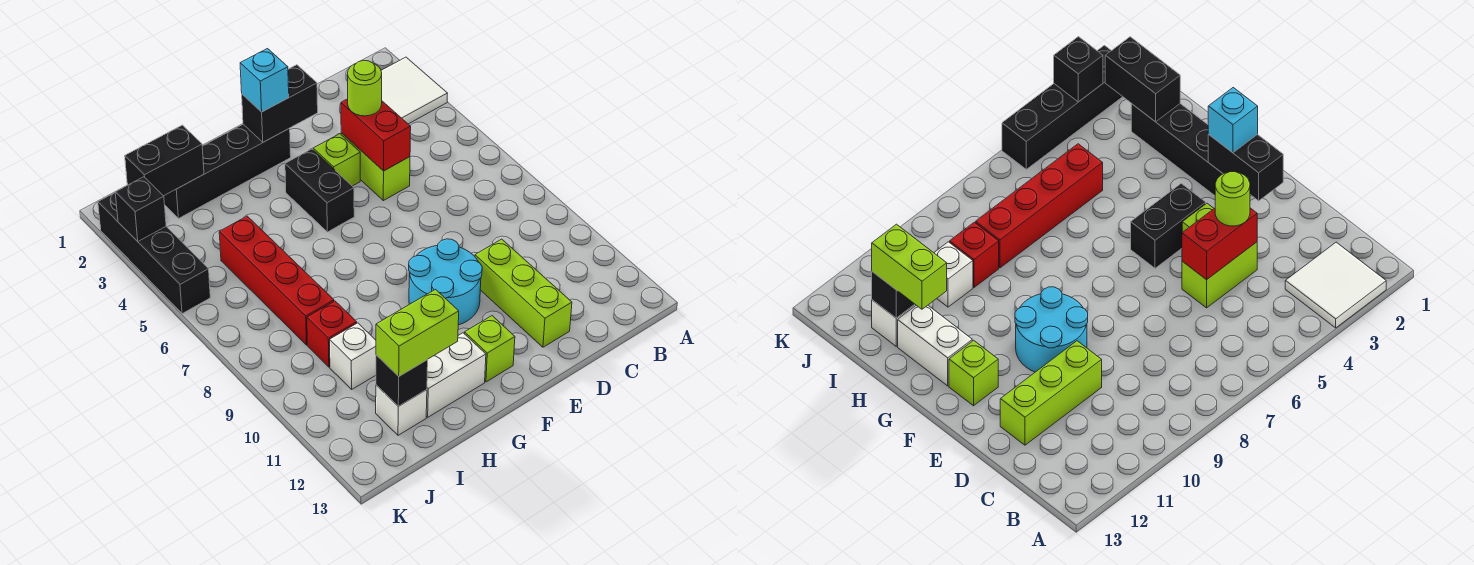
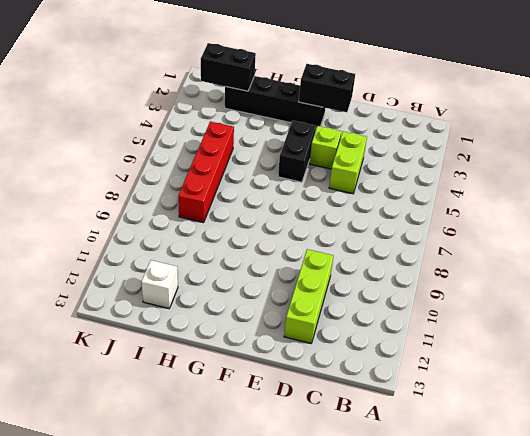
none -> white tile A2:B3 level 1
none -> cyan round brick E9:F10 level 1
none -> lime brick F12 level 1

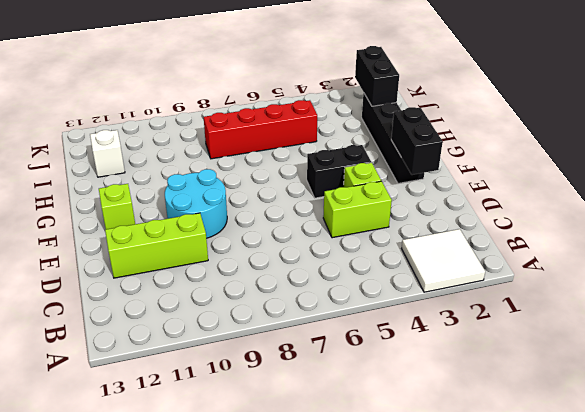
none -> white brick G12:H12 level 1
none -> red brick I9 level 1
none -> white brick I10 level 1

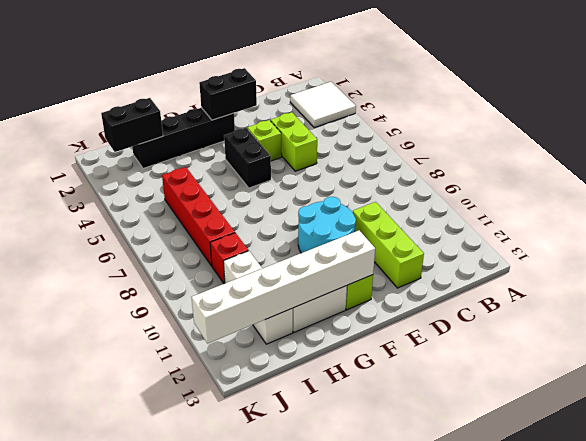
white brick F12:K12 level 2 -> black brick I12 level 2
none -> black brick K2:K5 level 1
none -> red brick D4:D5 level 2
none -> black brick K3 level 2

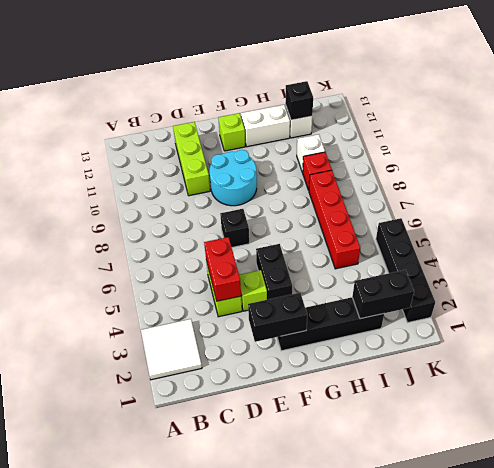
black brick E7 level 1 -> black brick K3 level 2
none -> lime round brick D4 level 3
none -> cyan brick F2 level 3
none -> lime brick H12:I12 level 3

